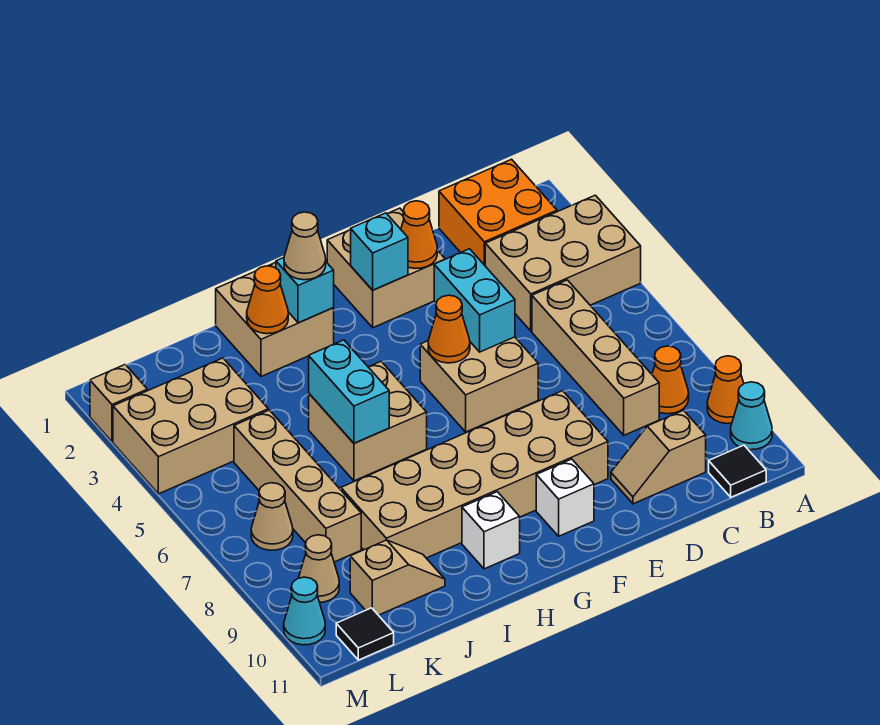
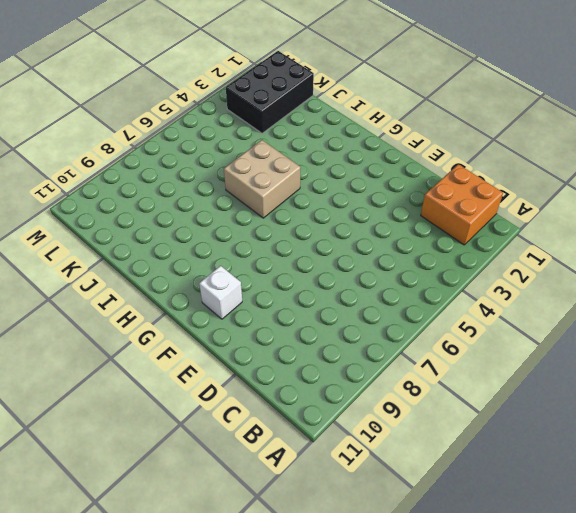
black brick K1:L3 level 1 -> tan brick K3:M4 level 1
none -> tan brick A3:C4 level 1
none -> orange cone A9 level 1
none -> cyan cone A10 level 1
none -> orange cone B8 level 1

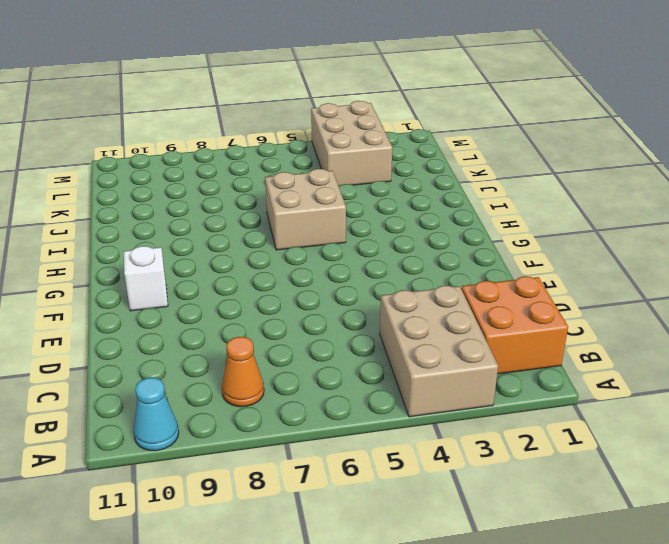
none -> orange cone A9 level 1
none -> black tile B11 level 1
none -> tan brick C5:C8 level 1
none -> tan slope C10:D10 level 1 top C

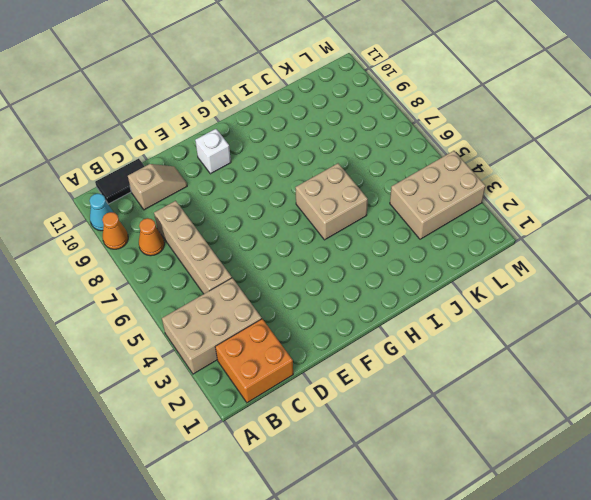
black tile B11:C11 level 1 -> black tile B11 level 1
none -> tan brick E1:F2 level 1
none -> tan brick E5:F6 level 1
none -> tan brick E8:J9 level 1
none -> tan brick H1:I2 level 1

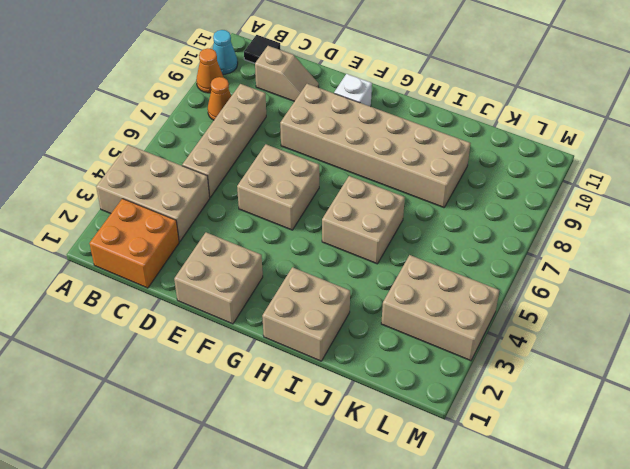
none -> white brick H10 level 1
none -> tan slope J10:K10 level 1 top K
none -> tan brick K5:K8 level 1
none -> tan cone L7 level 1

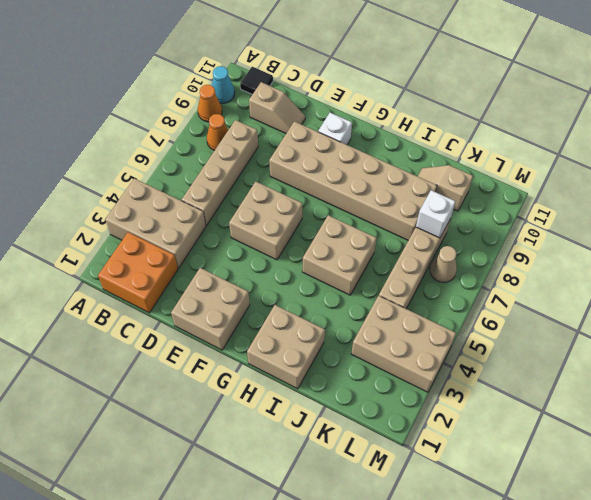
white brick K8 level 2 -> white brick H10 level 1
none -> tan cone L9 level 1
none -> black tile L11 level 1
none -> tan brick M2 level 1
none -> cyan cone M10 level 1

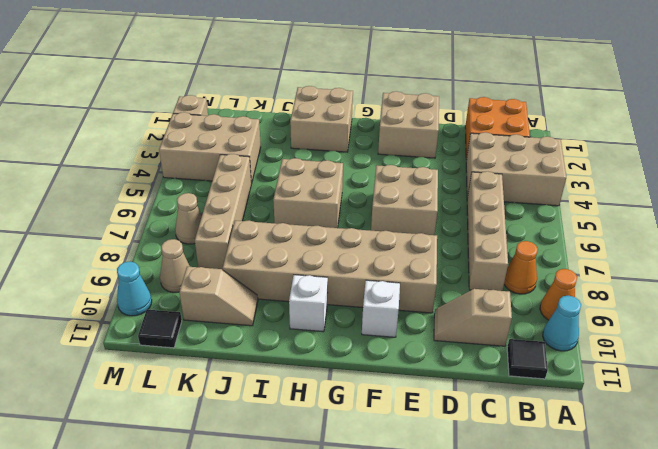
none -> orange cone E2 level 2
none -> cyan brick E4:E5 level 2
none -> cyan brick F2 level 2
none -> orange cone F5 level 2

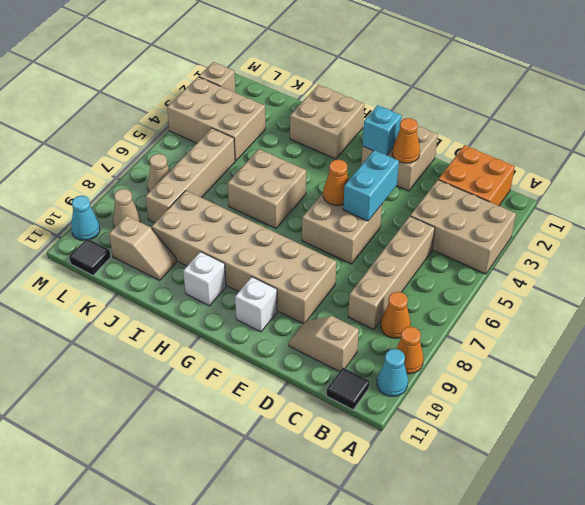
none -> cyan brick H2 level 2
none -> orange cone I2 level 2
none -> cyan brick I5:I6 level 2
none -> tan cone H2 level 3

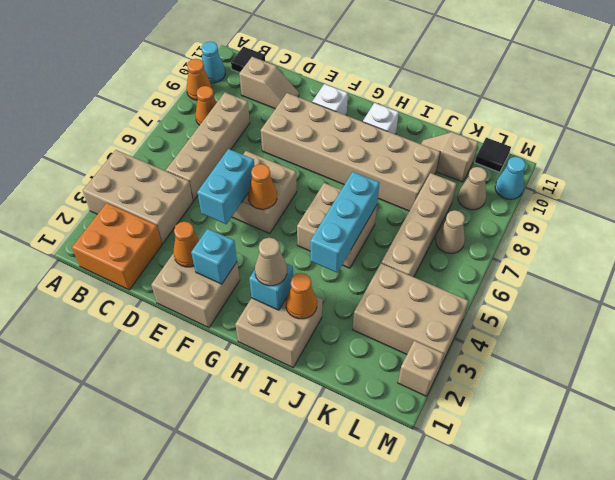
cyan brick I4:I6 level 2 -> cyan brick I5:I6 level 2

